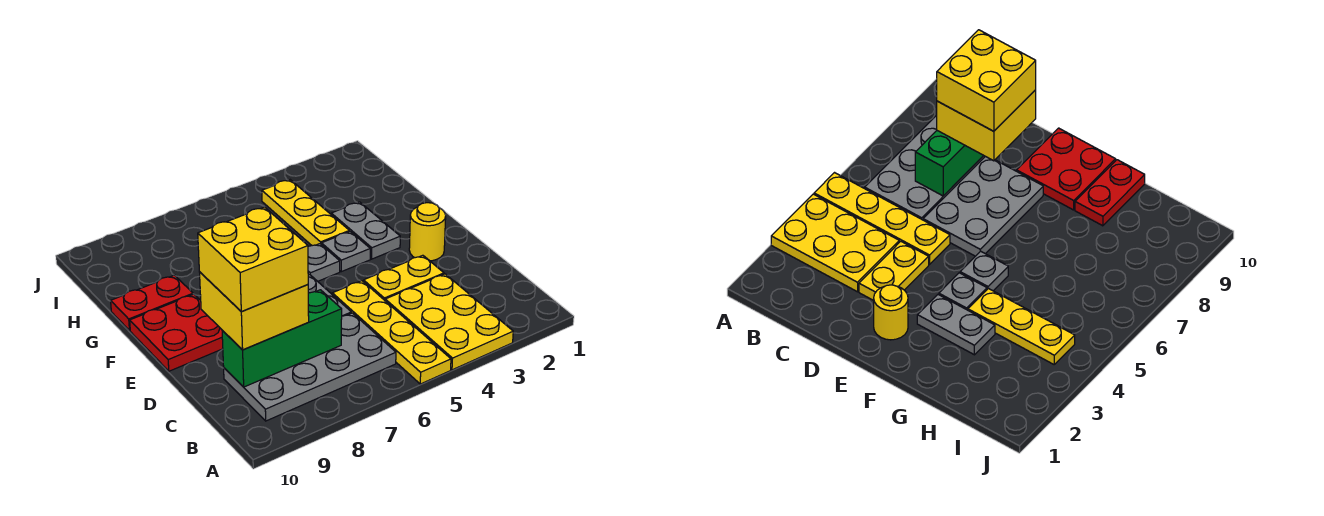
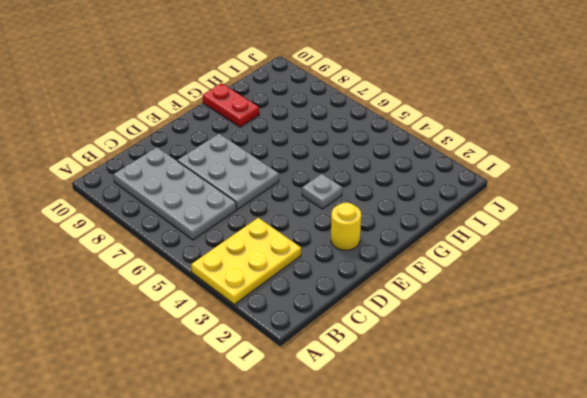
none -> yellow plate A5:D5 level 1
none -> yellow plate D3:D4 level 1
none -> red plate E9:F10 level 1

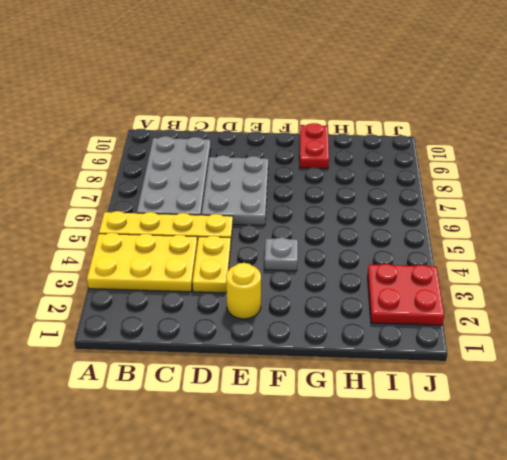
red plate I2:J3 level 1 -> red plate E9:F10 level 1
none -> grey plate F3:G3 level 1
none -> grey plate F5 level 1
none -> yellow plate G4:I4 level 1

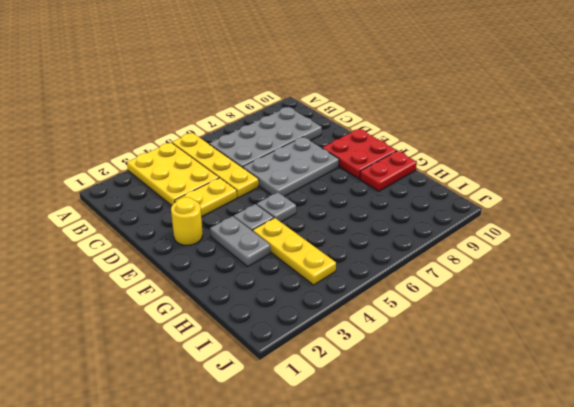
none -> green brick C7:C9 level 2
none -> yellow brick C8:D9 level 3
none -> yellow brick C8:D9 level 4

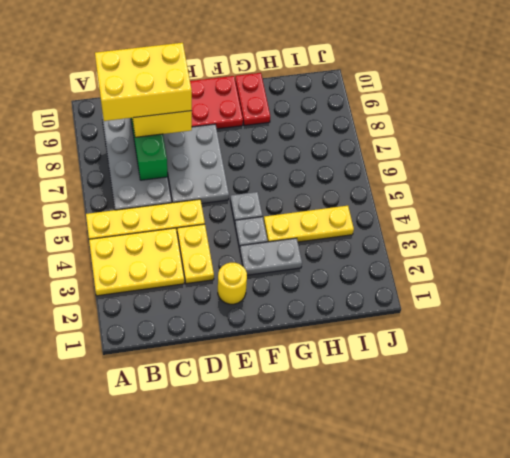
yellow brick B8:D9 level 4 -> yellow brick C8:D9 level 4

